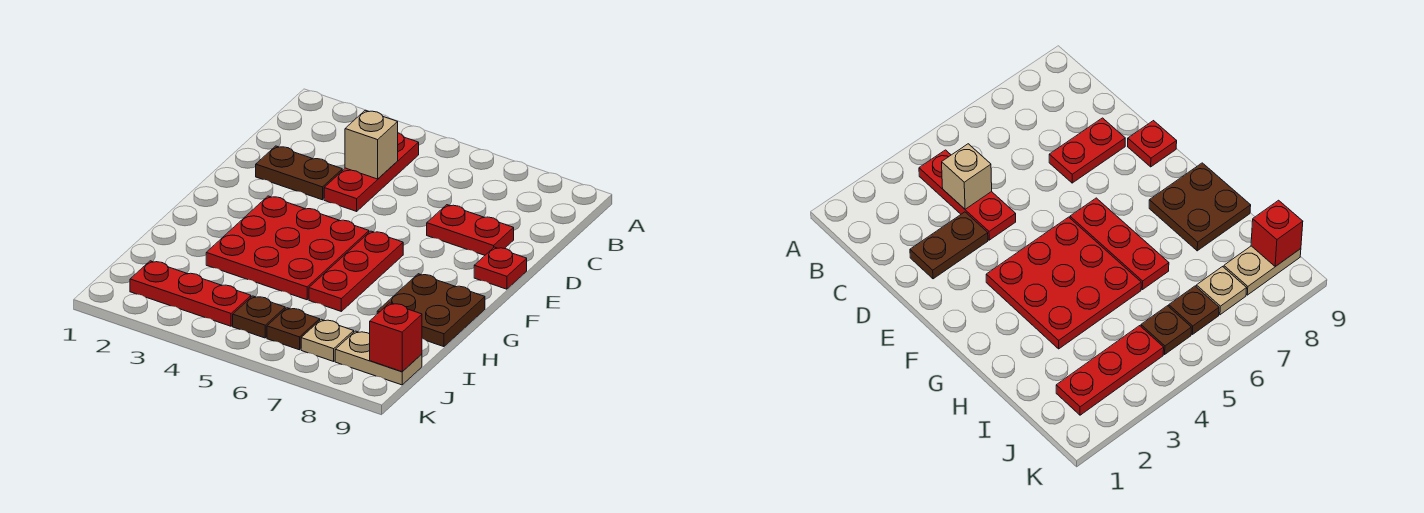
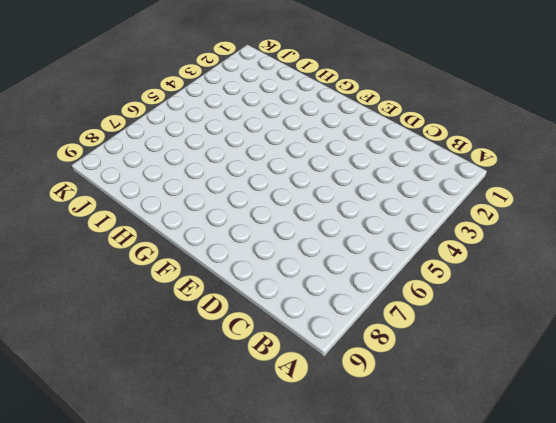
none -> red plate B4:D4 level 1
none -> brown plate D2:D3 level 1
none -> red plate D7:D8 level 1

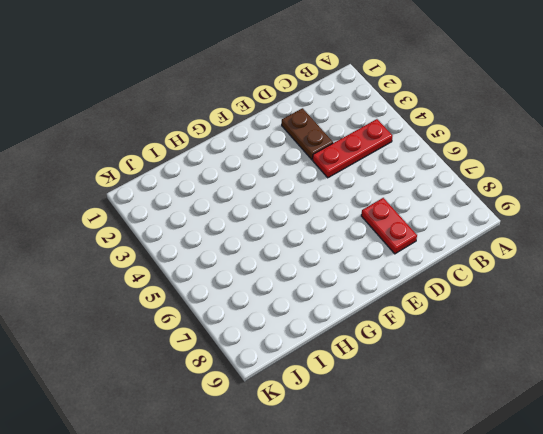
none -> red plate E9 level 1
none -> red plate F3:H5 level 1
none -> red plate F6:H6 level 1

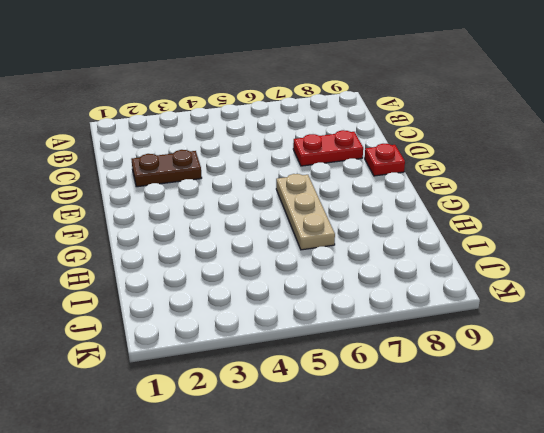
tan plate F6:H6 level 1 -> red plate F6:H6 level 1
none -> red plate B4:D4 level 1
none -> red plate F3:H5 level 1
none -> brown plate G8:H9 level 1

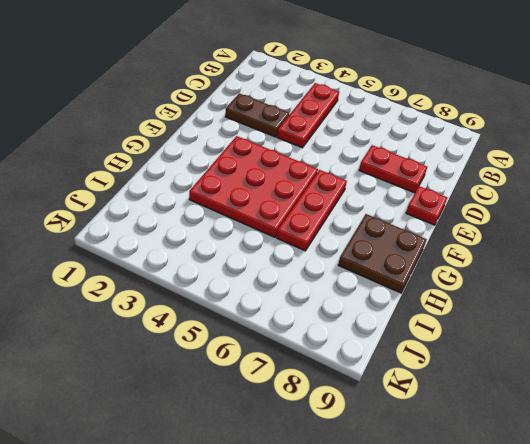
none -> red plate J2:J4 level 1
none -> brown plate J5 level 1
none -> brown plate J6 level 1

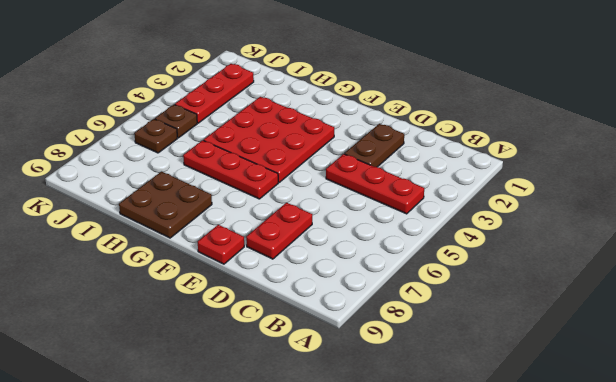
none -> tan plate J7 level 1
none -> tan plate J8:J9 level 1
none -> tan brick C4 level 2

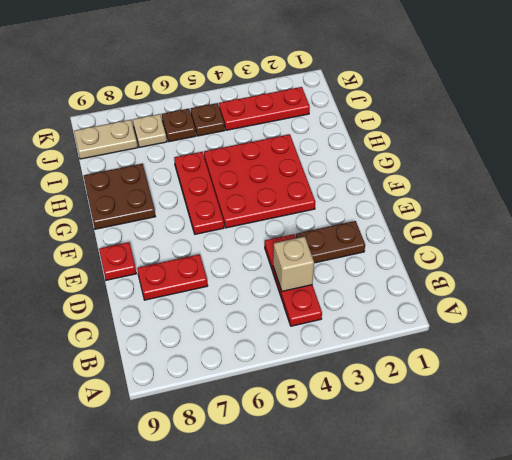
none -> red brick J9 level 2

